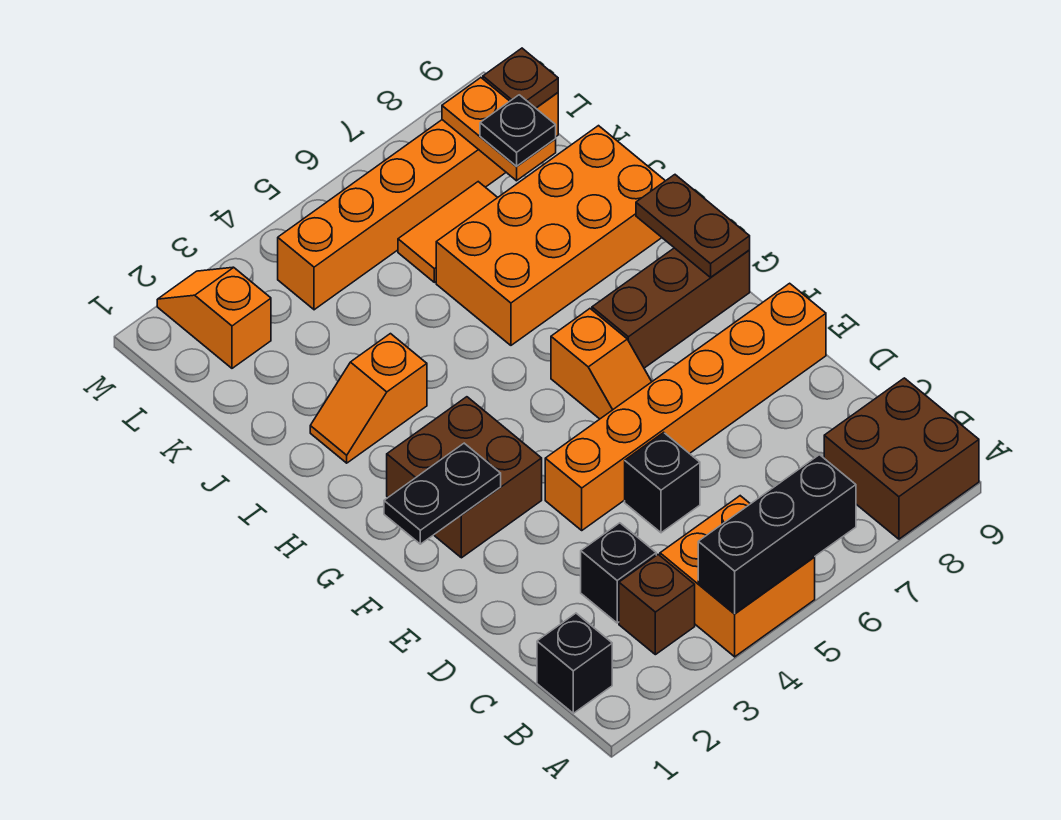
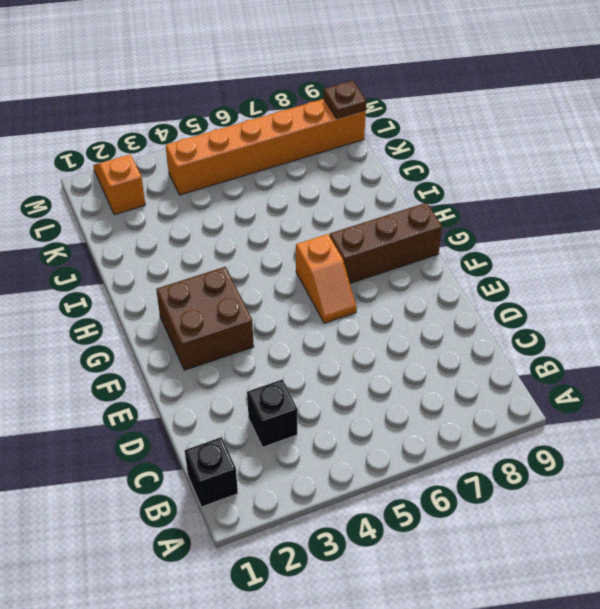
none -> orange brick A4:B5 level 1
none -> brown brick A8:B9 level 1
none -> brown brick B3 level 1

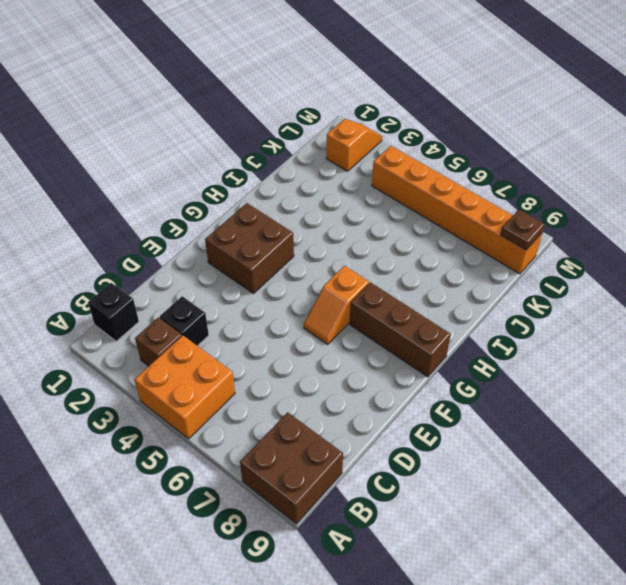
none -> black brick D5 level 1
none -> orange brick E4:E9 level 1
none -> orange slope I2:I3 level 1 top 3

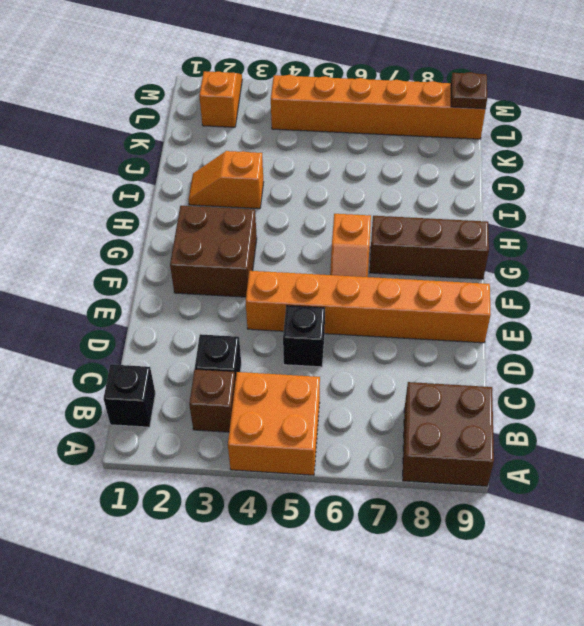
none -> orange brick I6:J9 level 1
none -> orange tile K6:K7 level 1
none -> black brick A4:A6 level 2

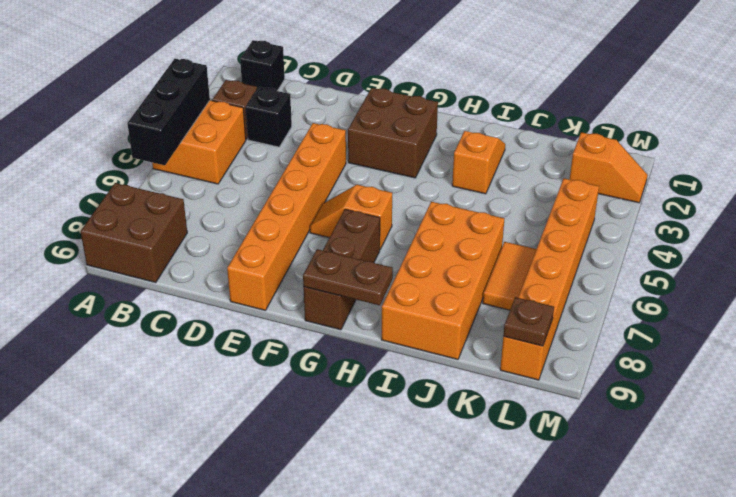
none -> black brick D5 level 1
none -> black plate F1:F2 level 2
none -> orange plate K8:L8 level 2

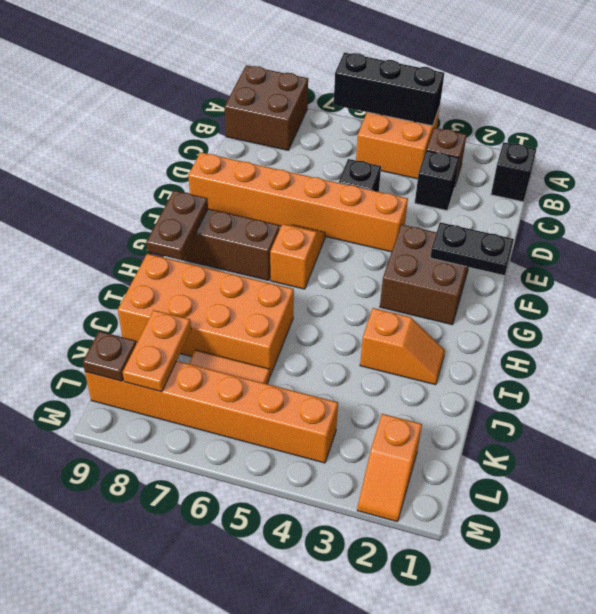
none -> black plate K8 level 3

